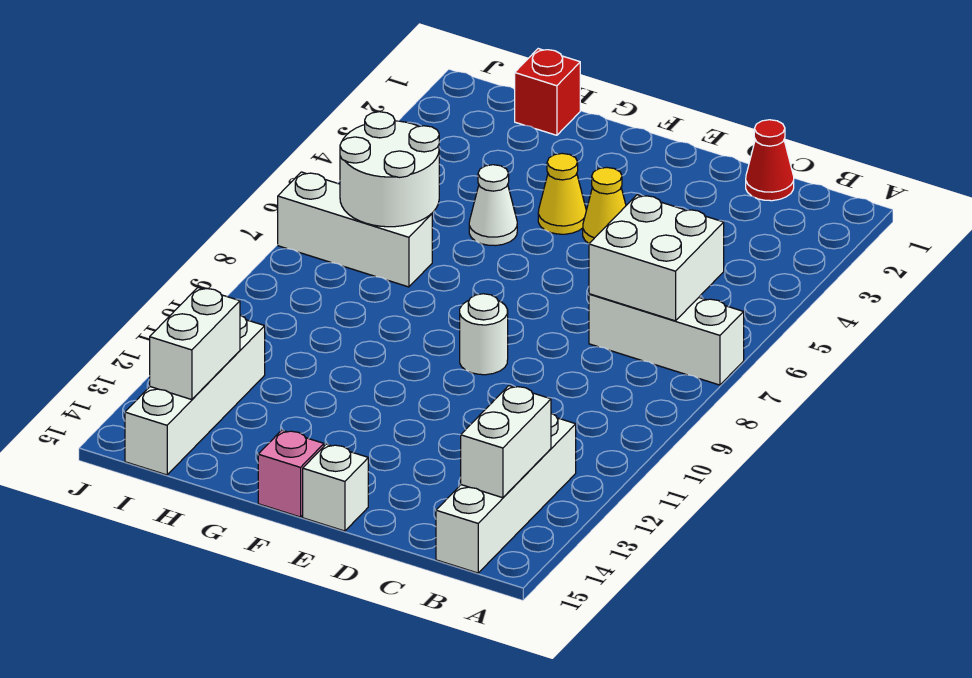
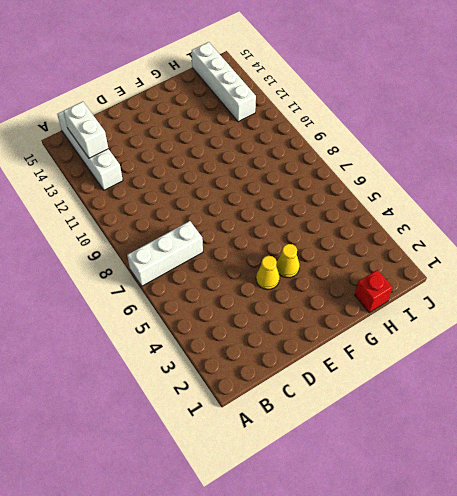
none -> red cone C1 level 1
none -> white round brick E9 level 1
none -> white brick E15 level 1

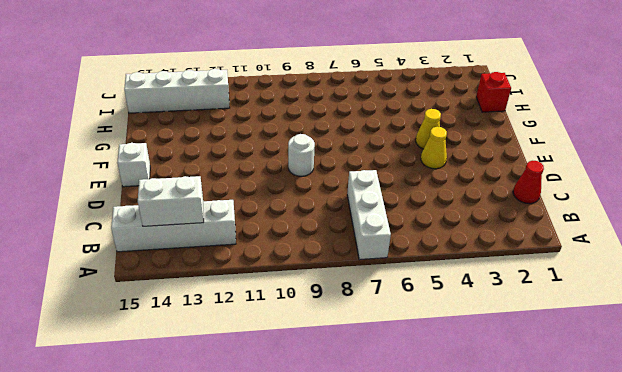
none -> pink brick F15 level 1
none -> white cone G5 level 1
none -> white brick H7:J7 level 1

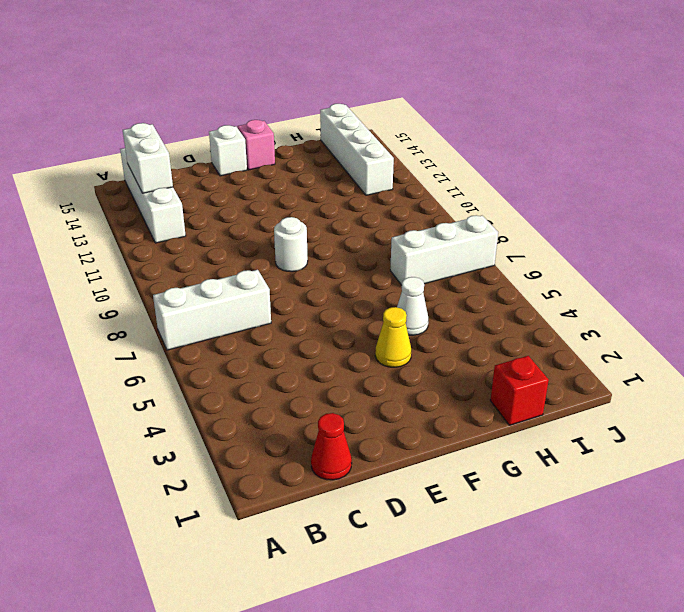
none -> yellow cone E4 level 1
none -> white brick B6:C7 level 2
none -> white round brick H6:I7 level 2

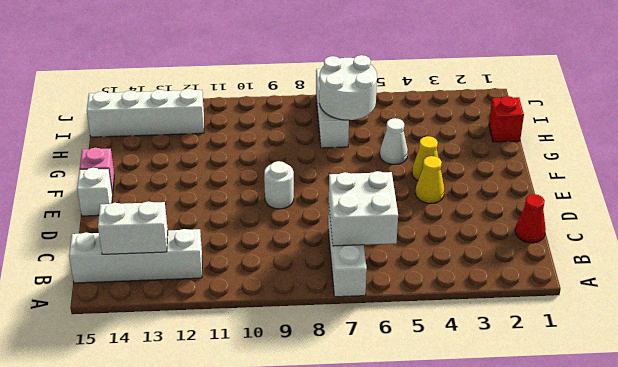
none -> white brick I13:I14 level 2

